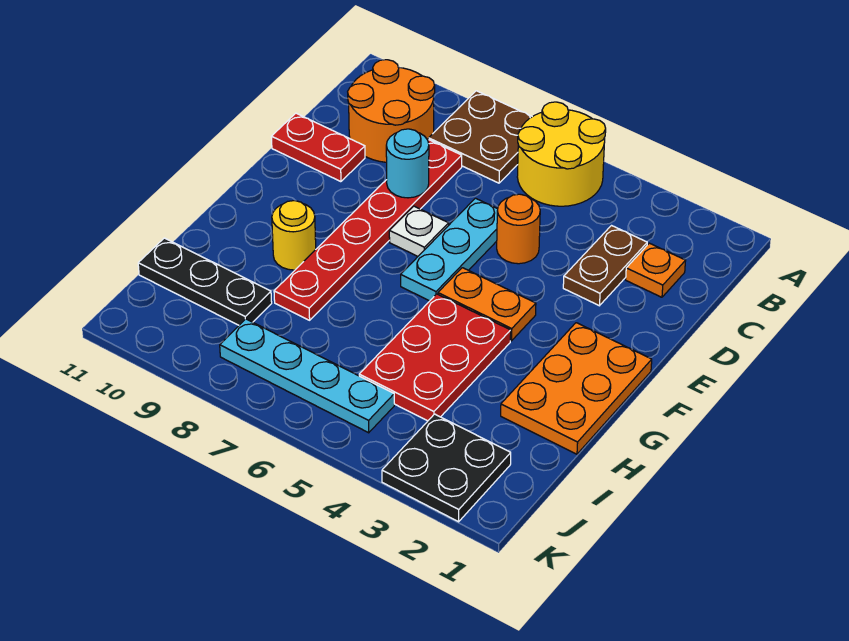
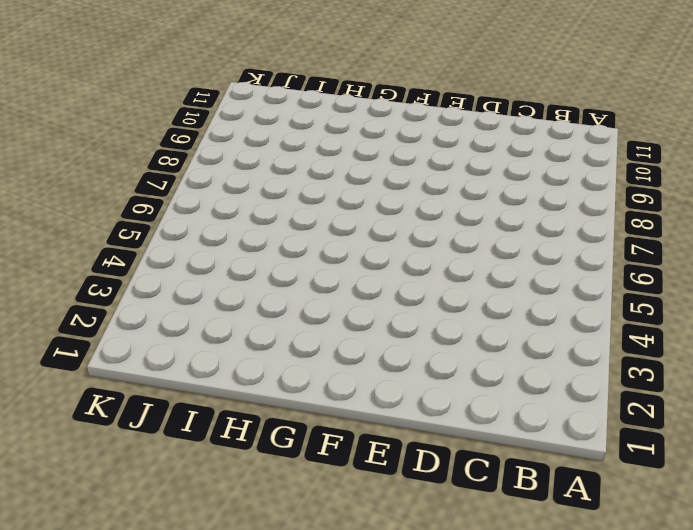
none -> yellow round brick A5:B6 level 1
none -> brown plate A7:B8 level 1
none -> orange round brick B9:C10 level 1

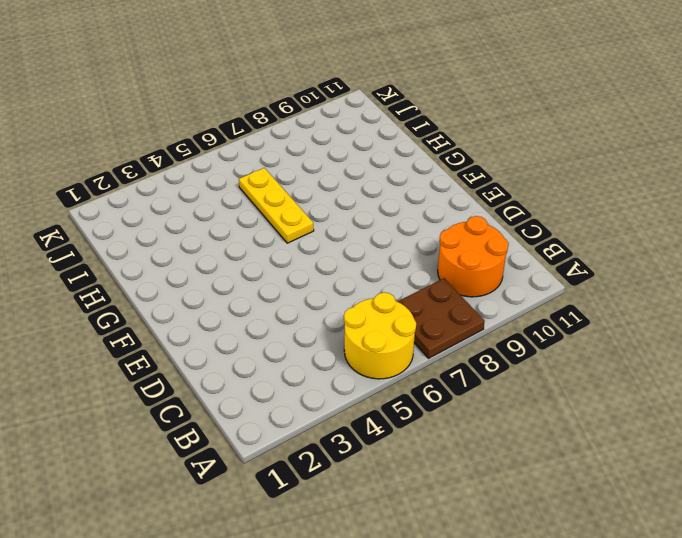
yellow plate G6:I6 level 1 -> none
none -> orange plate C2 level 1
none -> brown plate C3:D3 level 1
none -> red plate C8:H8 level 1

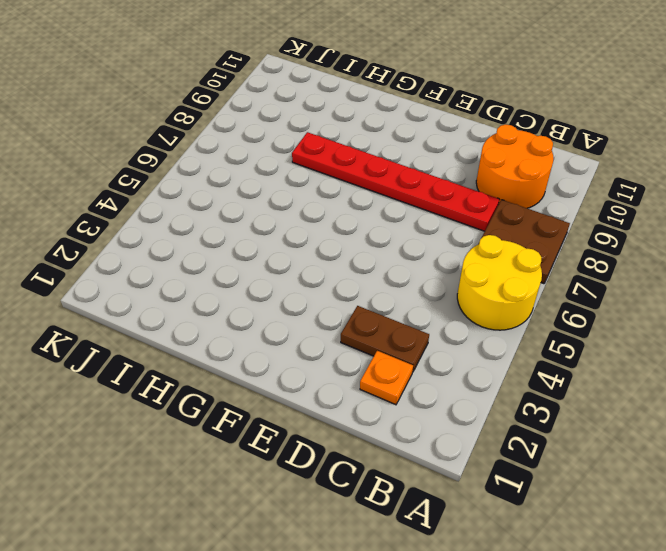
none -> orange round brick D5 level 1
none -> cyan plate D6:F6 level 1
none -> red plate D10:D11 level 1

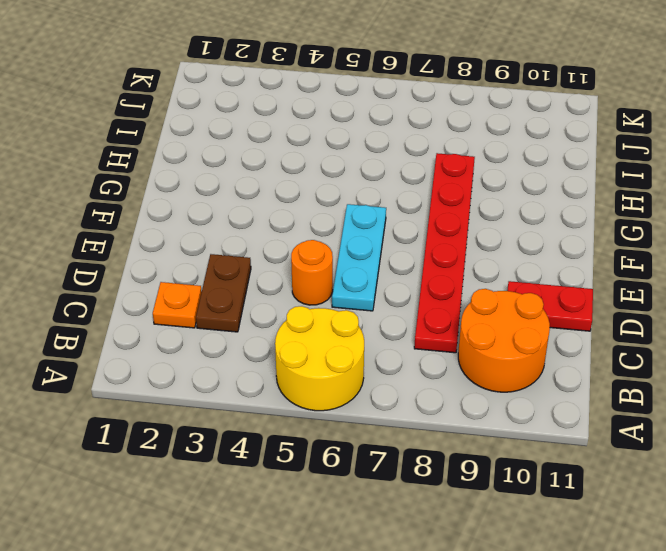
none -> brown plate A7:B8 level 1
none -> white plate E7 level 1
none -> orange plate F1:H2 level 1

